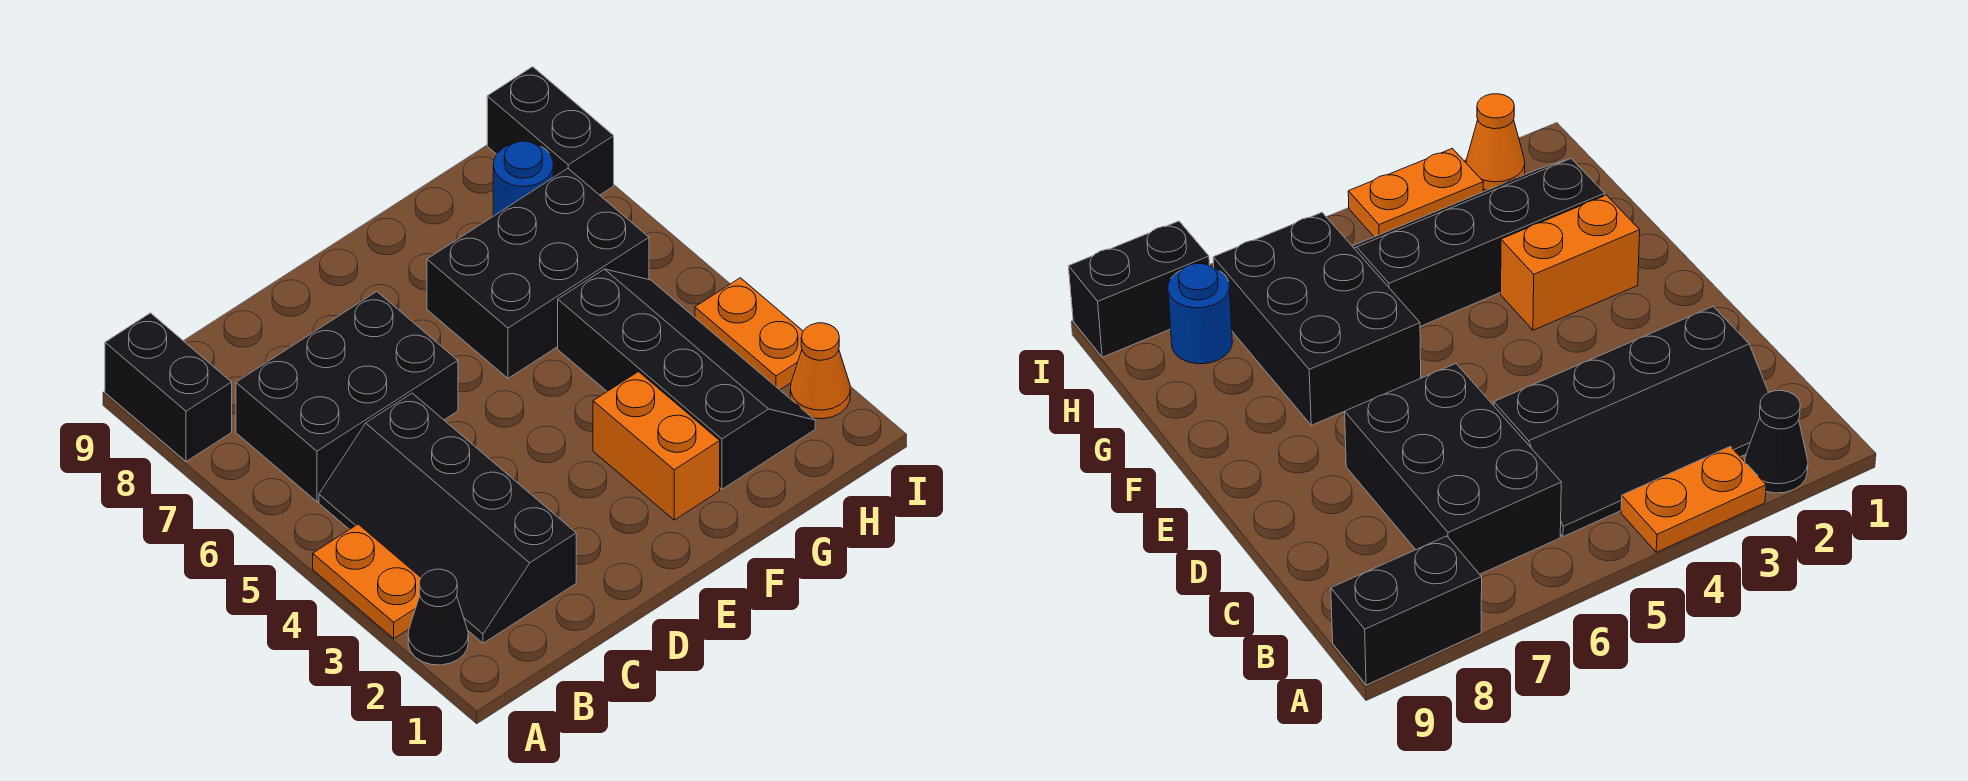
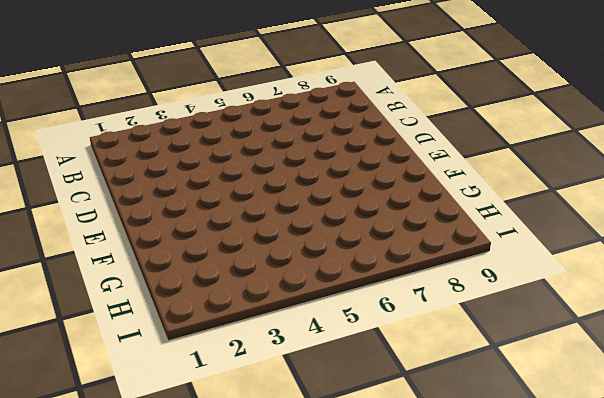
none -> black cone A2 level 1
none -> orange plate A3:A4 level 1
none -> black brick A8:A9 level 1

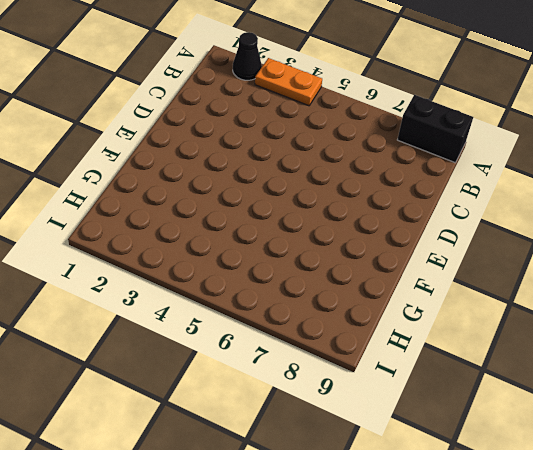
none -> black slope B2:C5 level 1 top C
none -> black brick B6:D7 level 1
none -> orange brick F2:F3 level 1

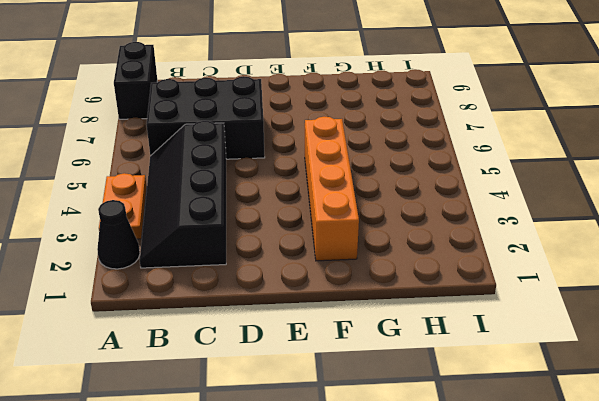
orange brick F2:F5 level 1 -> orange brick F2:F3 level 1
none -> black brick F6:H7 level 1
none -> black slope G2:H5 level 1 top G
none -> blue round brick H8 level 1

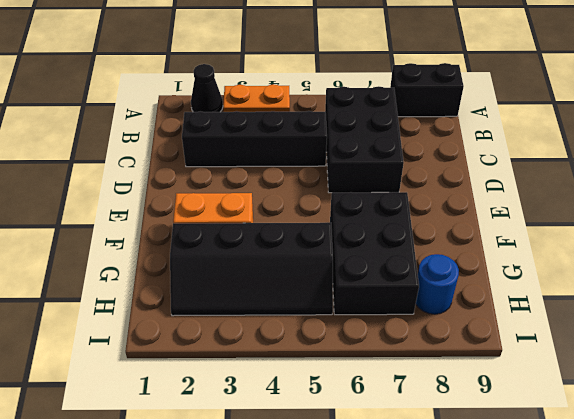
none -> orange cone I2 level 1
none -> orange plate I3:I4 level 1
none -> black brick I8:I9 level 1

